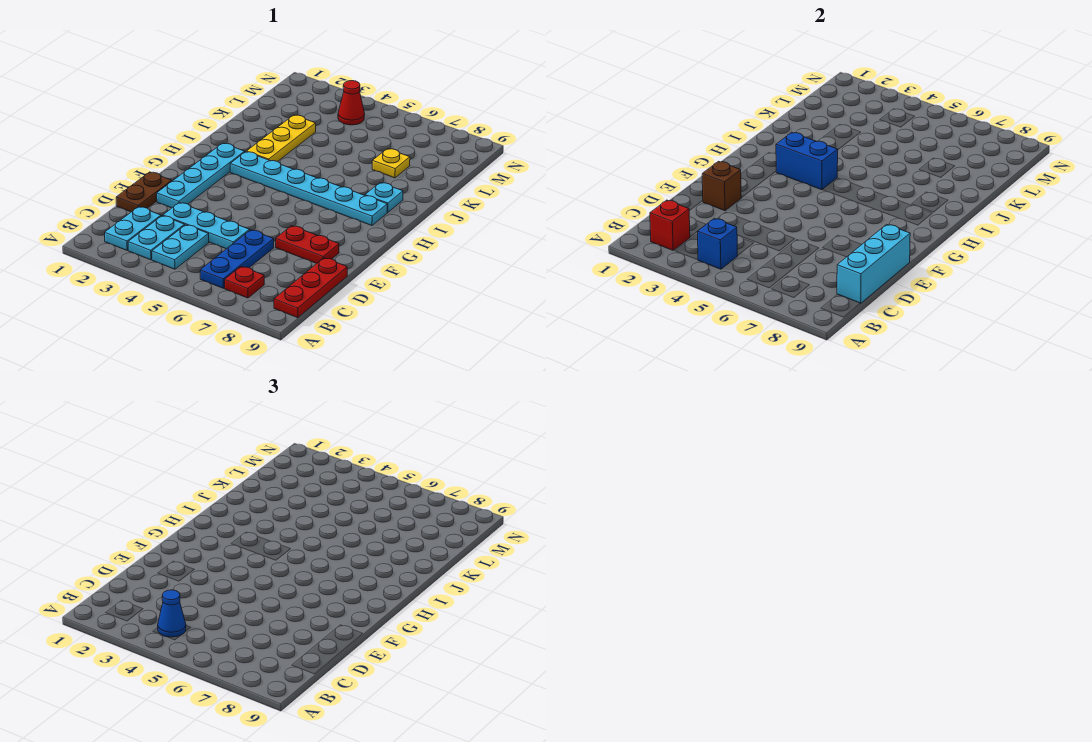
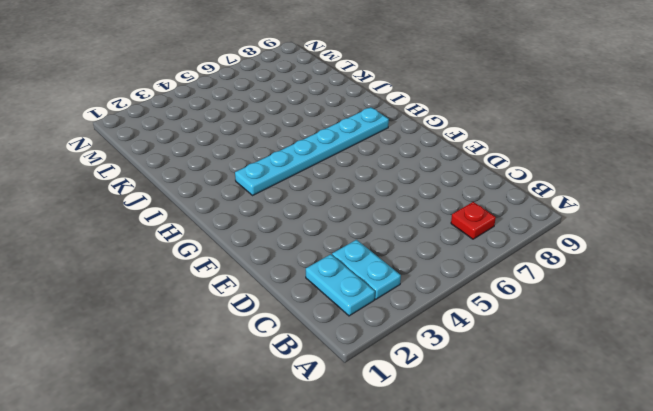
none -> cyan plate B4:C4 level 1
none -> blue plate B6:D6 level 1
none -> red plate B9:D9 level 1

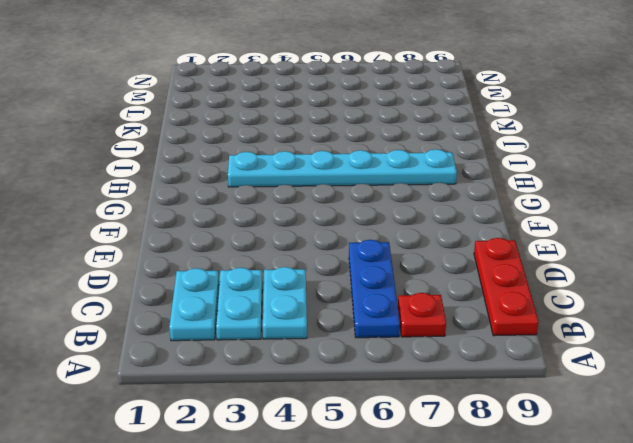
none -> brown plate D1:E1 level 1
none -> cyan plate D3:D5 level 1
none -> cyan plate E2:H2 level 1

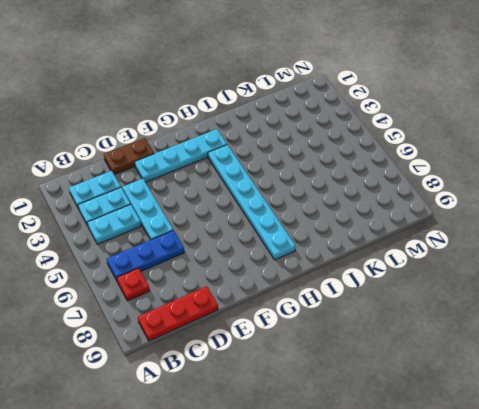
none -> red plate E7:E8 level 1
none -> yellow plate I3:K3 level 1
none -> cyan plate I8 level 1

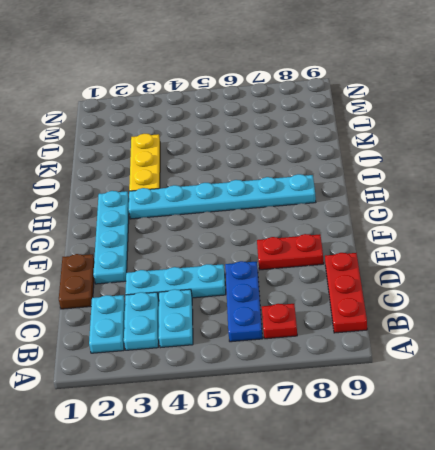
none -> cyan plate I8 level 1
none -> yellow plate K7 level 1
none -> red cone M4 level 1

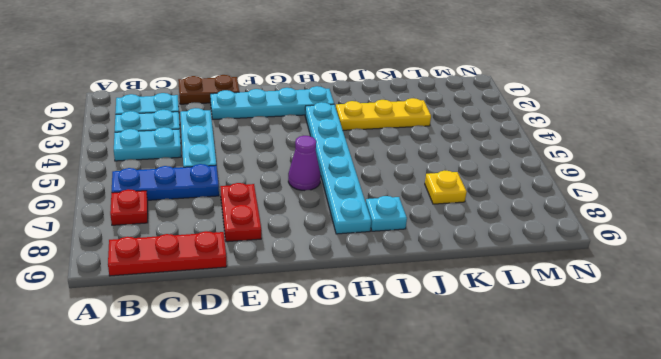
purple cone G6 level 1 -> none
none -> red cone M4 level 1
none -> red brick B2 level 2
none -> blue brick B4 level 2

